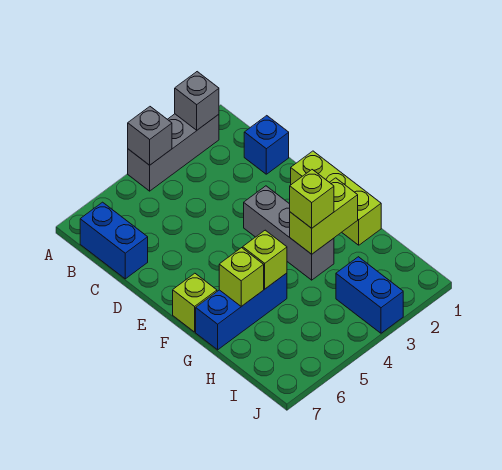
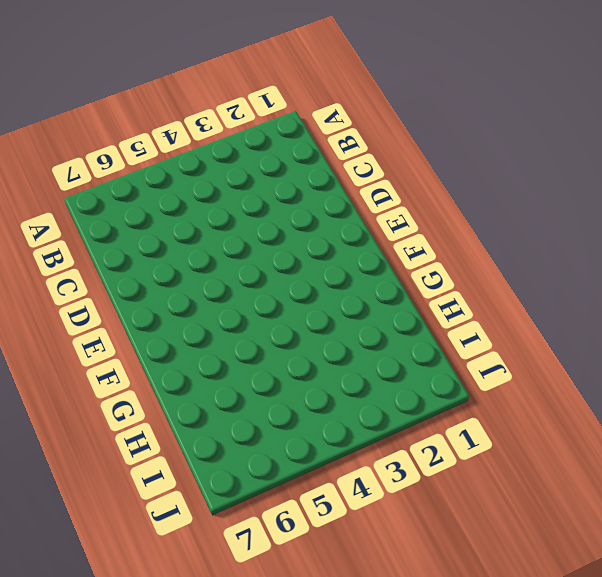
none -> grey brick A2:A4 level 1
none -> blue brick B7:C7 level 1
none -> blue brick C1 level 1

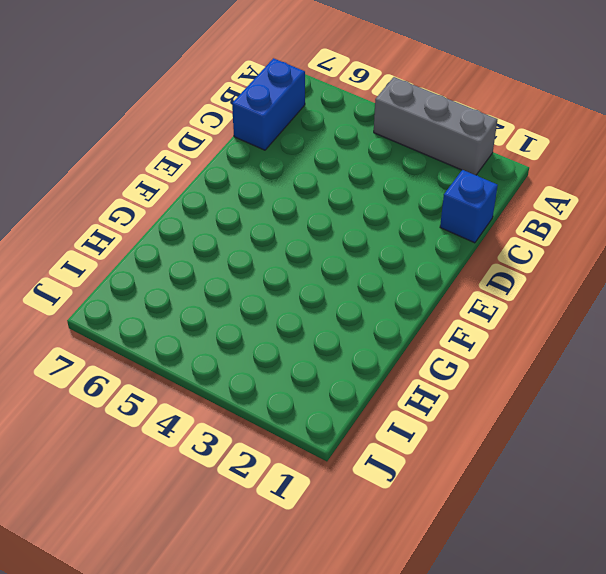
none -> lime brick E1:G1 level 1
none -> grey brick E3:G3 level 1
none -> lime brick F7 level 1

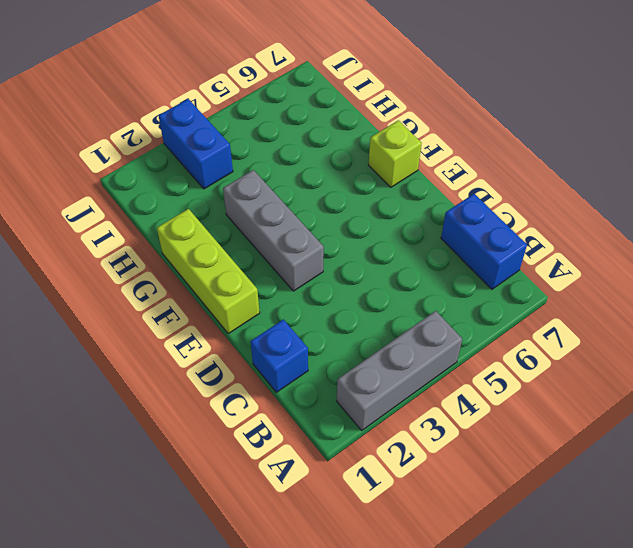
none -> blue brick G5:G7 level 1
none -> grey brick A2 level 2
none -> grey brick A4 level 2

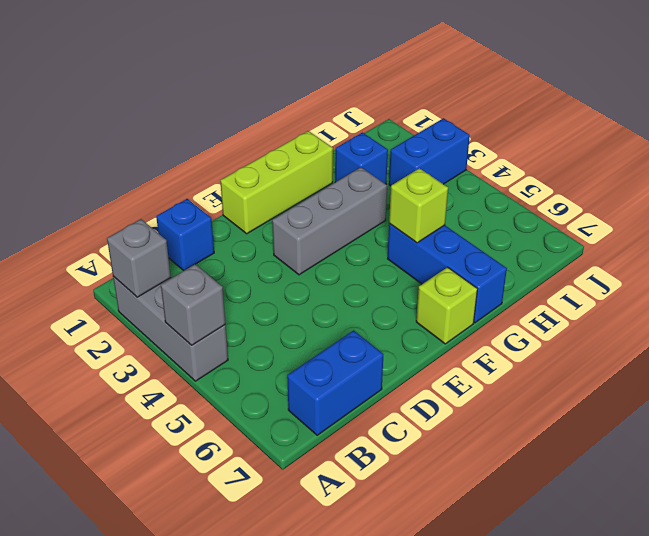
blue brick H2 level 1 -> none
none -> lime brick G2:G3 level 2
none -> lime brick G6 level 2
none -> lime brick G3 level 3

